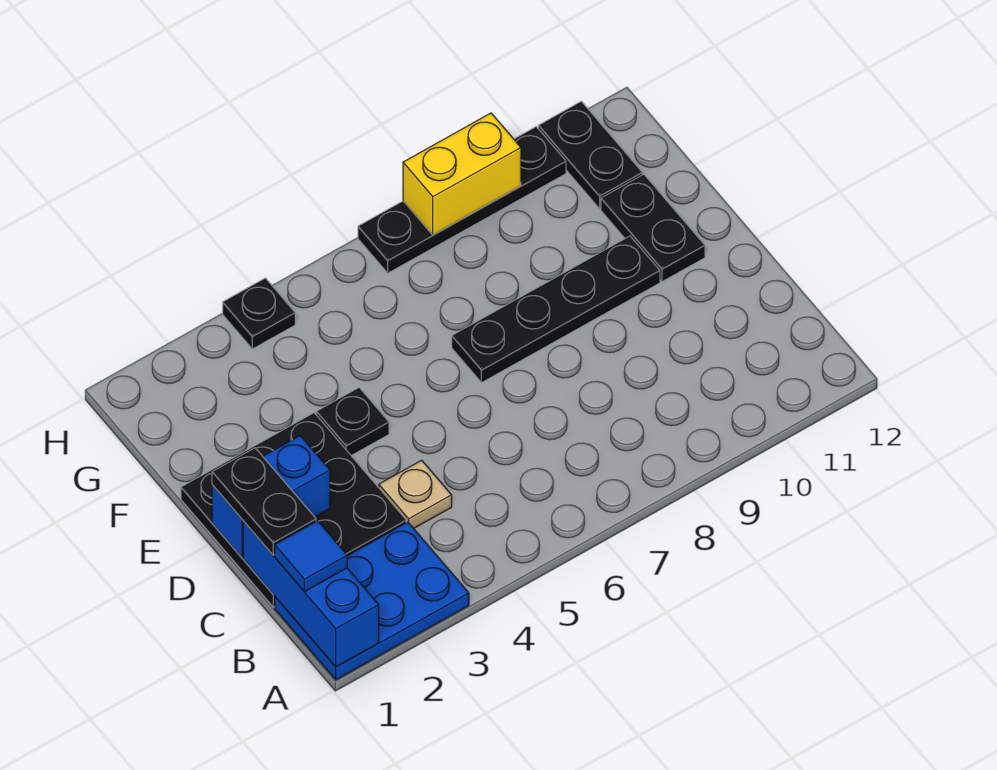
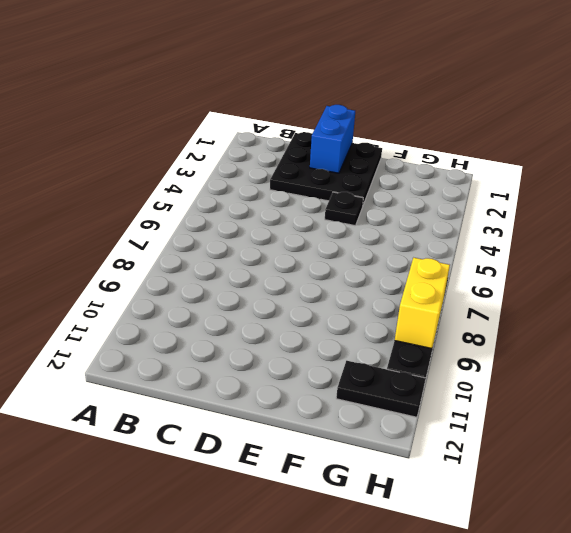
none -> blue plate A1:B3 level 1
none -> tan plate C4 level 1
none -> black plate E7:E10 level 1

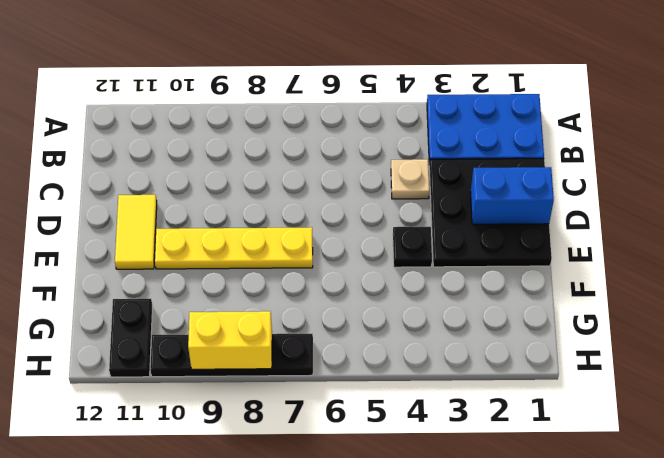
yellow tile D11:E11 level 1 -> black plate E11:F11 level 1
yellow plate E7:E10 level 1 -> black plate E7:E10 level 1
none -> black plate H4 level 1
none -> blue brick A1:C1 level 2
none -> blue tile B1 level 3

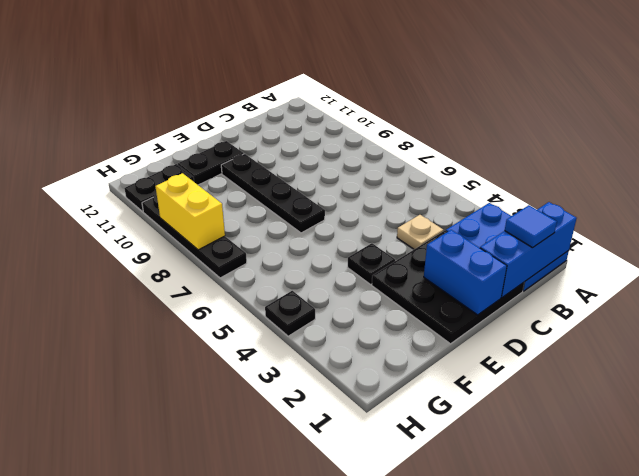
none -> black plate C1:D1 level 3

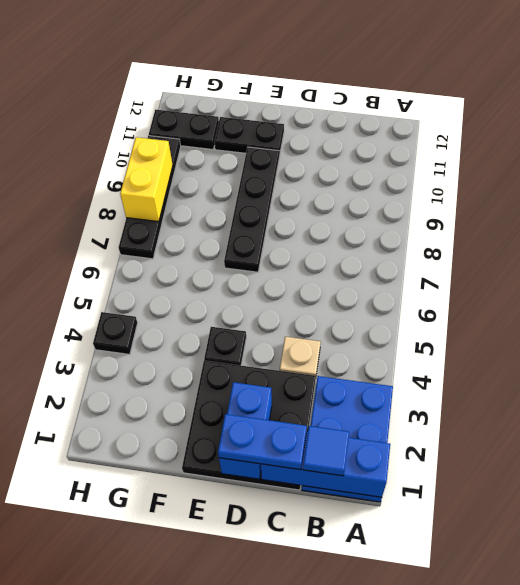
blue plate C1:D1 level 3 -> black plate C1:D1 level 3

